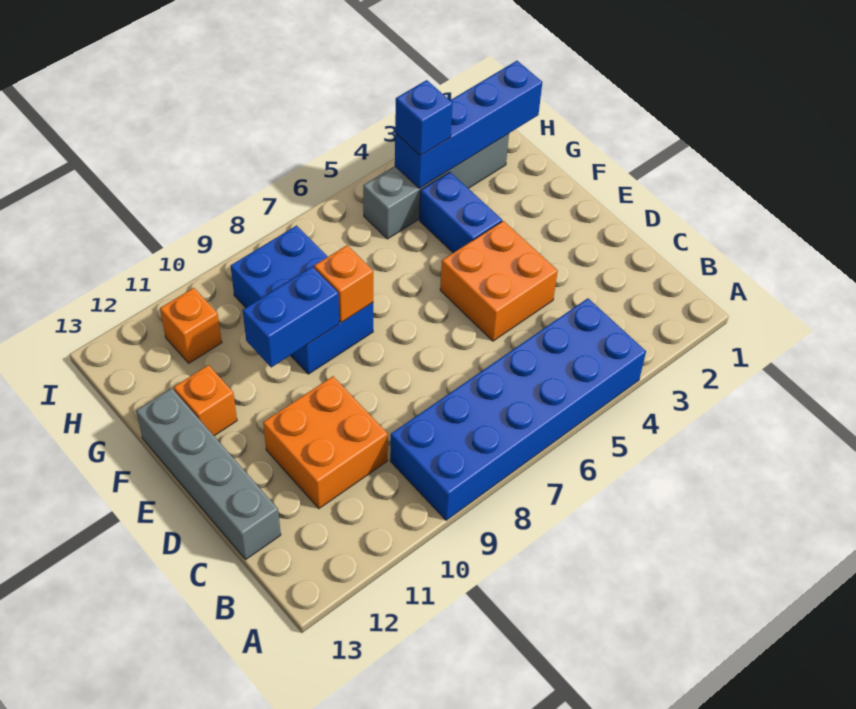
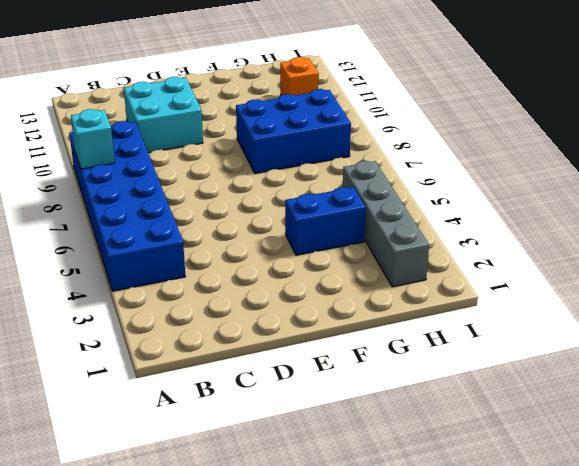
cyan brick A8 level 2 -> none
cyan brick C10:D11 level 1 -> orange brick C10:D11 level 1
none -> grey brick C13:F13 level 1
none -> orange brick D4:E5 level 1
none -> orange brick F12 level 1

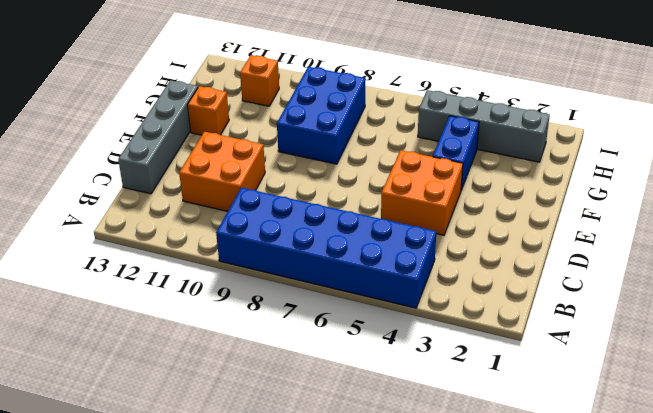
none -> orange brick F8 level 2
none -> blue brick F9:F10 level 2
none -> blue brick H1:H4 level 2

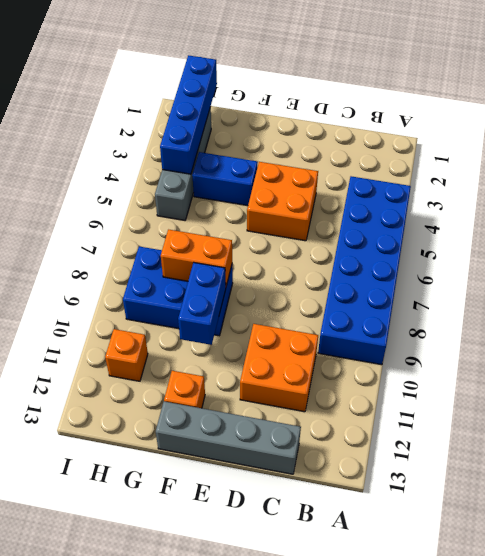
orange brick F8:G8 level 2 -> orange brick F8 level 2
none -> blue brick H4 level 3

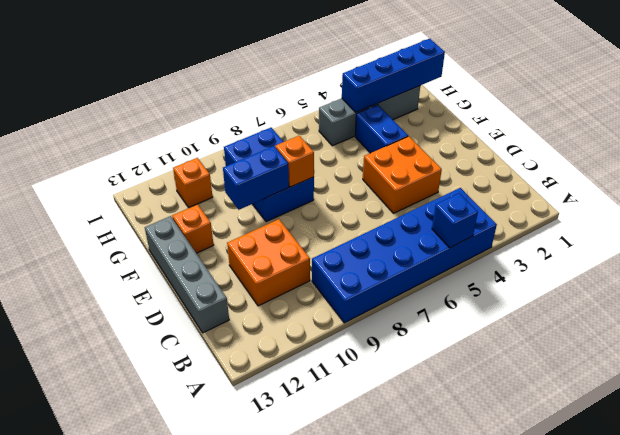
blue brick A5 level 2 -> blue brick H4 level 3

